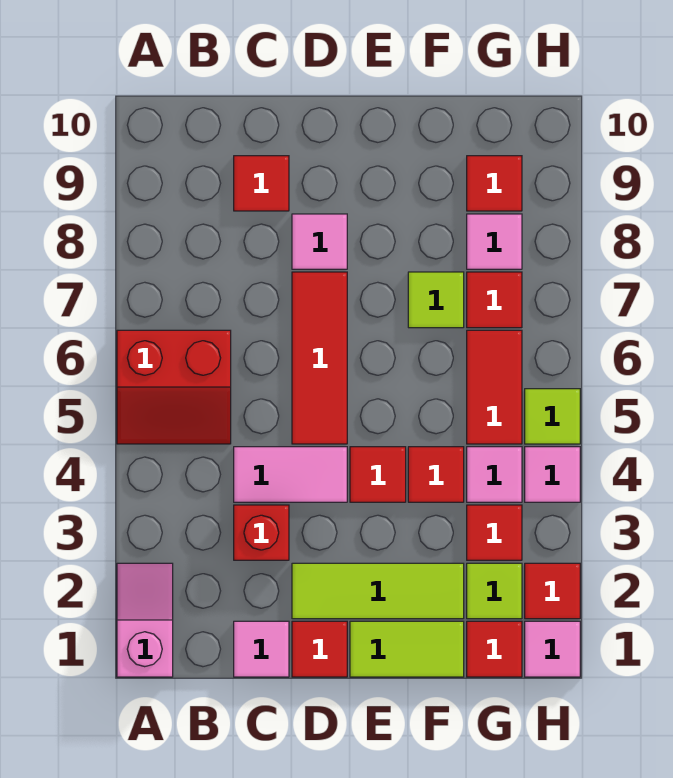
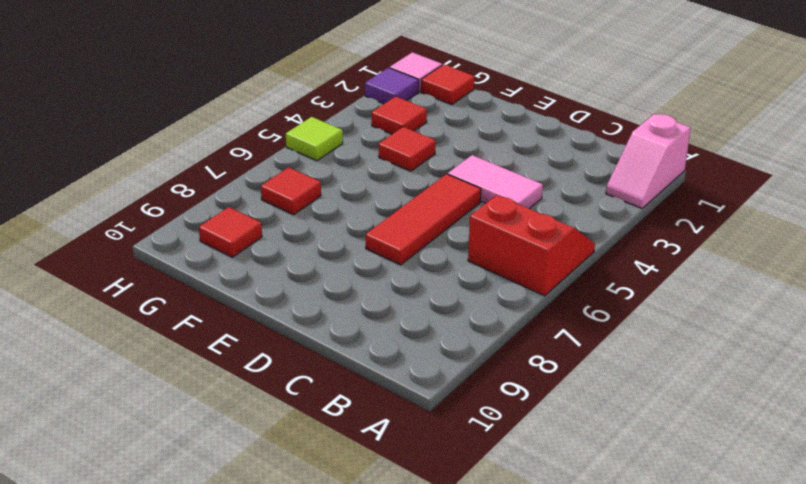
purple tile H2 level 1 -> red tile H2 level 1
none -> pink tile C1 level 1
none -> red brick C3 level 1
none -> red tile C9 level 1

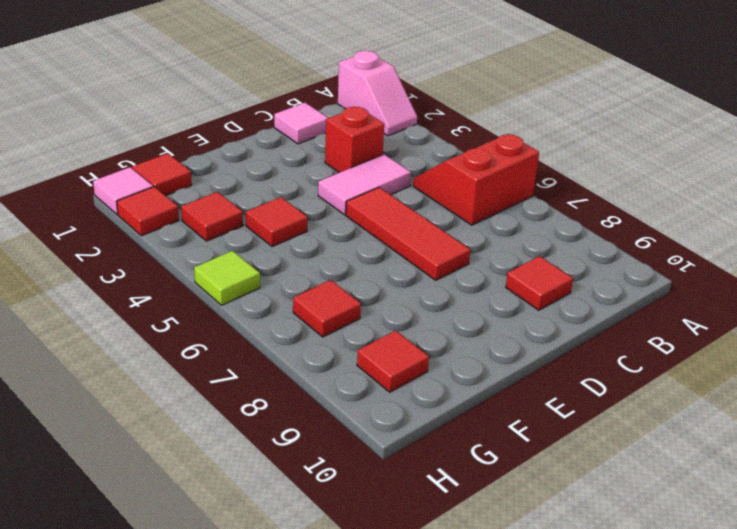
none -> red tile D1 level 1
none -> lime tile D2:F2 level 1
none -> pink tile D8 level 1

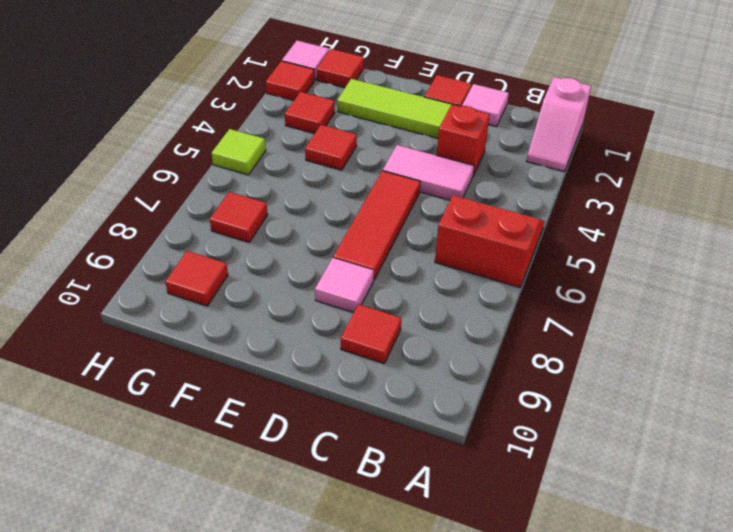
none -> lime tile E1:F1 level 1
none -> red tile E4 level 1
none -> lime tile F7 level 1

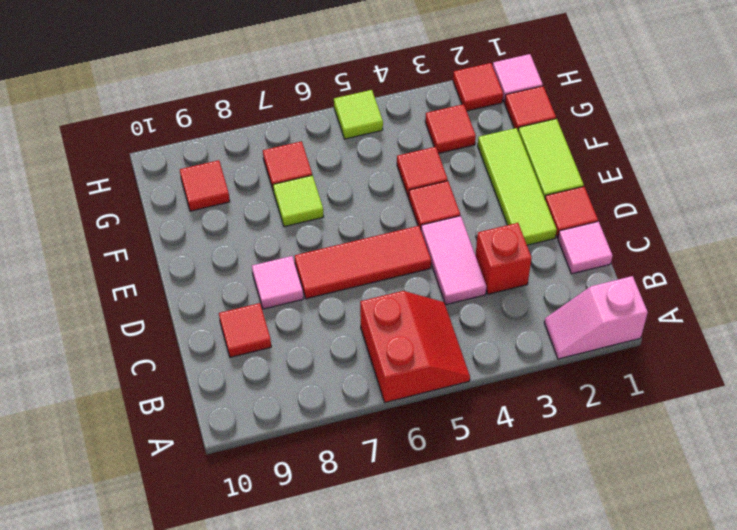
none -> lime tile G2 level 1
none -> pink tile G4 level 1
none -> red tile G5:G6 level 1

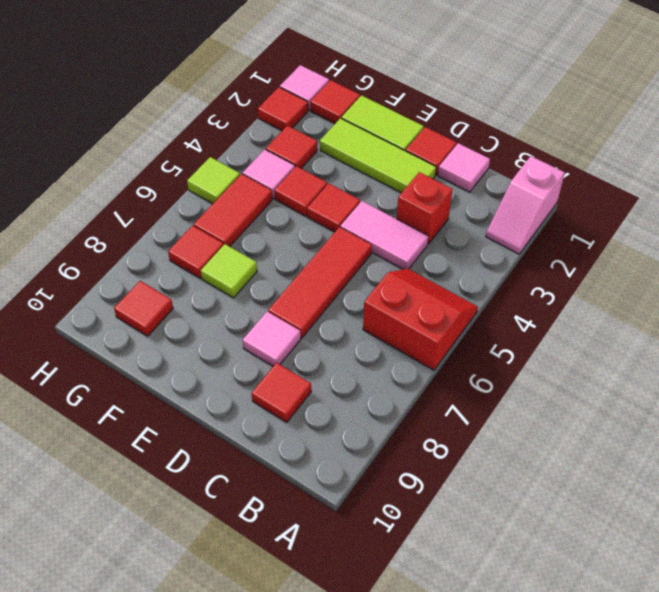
none -> lime tile G2 level 1
none -> pink tile G8 level 1
none -> pink tile H4 level 1

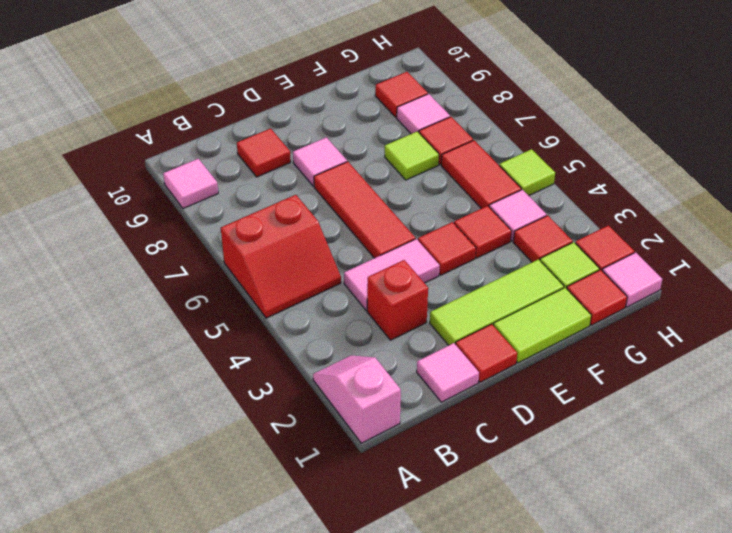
pink tile A9 level 1 -> pink tile H4 level 1

